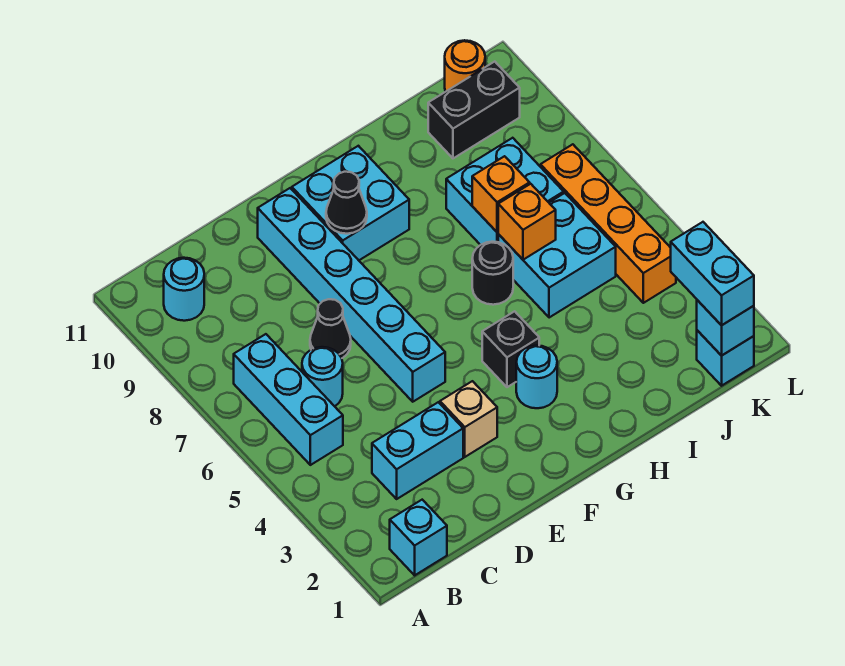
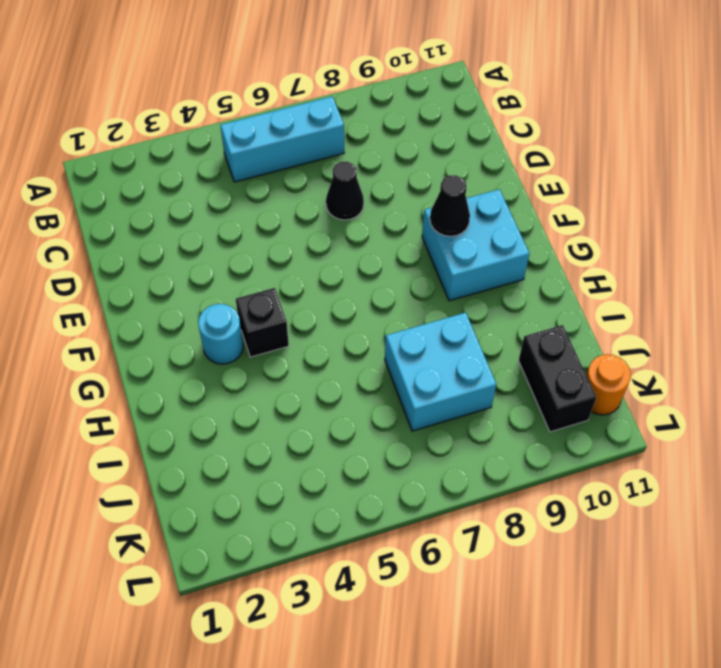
none -> cyan brick B1 level 1
none -> cyan round brick B10 level 1
none -> cyan brick C3:D3 level 1

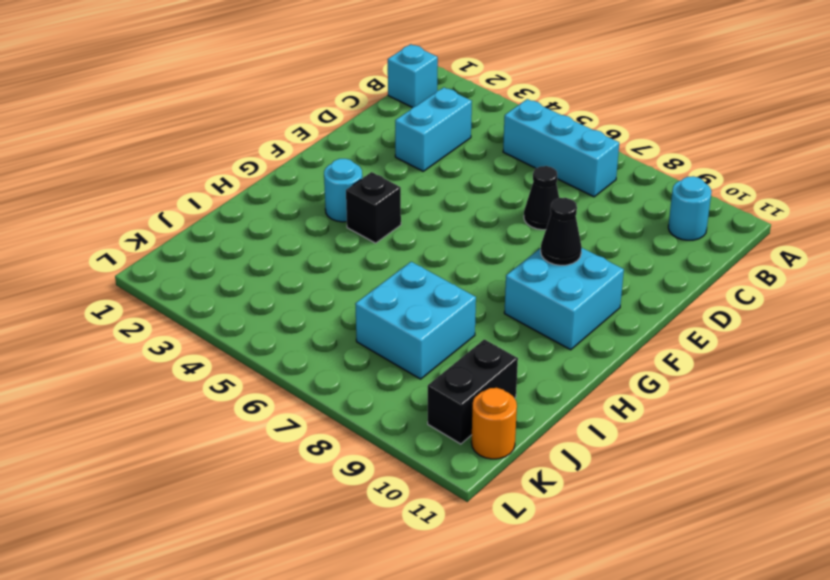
none -> cyan round brick C6 level 1
none -> tan brick E3 level 1
none -> cyan brick E5:E10 level 1

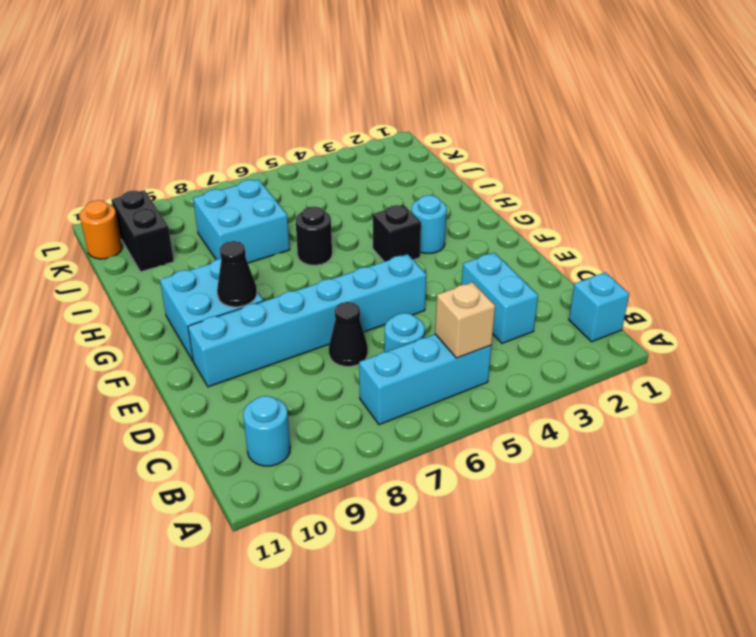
tan brick B5 level 2 -> tan brick E3 level 1
none -> cyan brick I5:J6 level 1
none -> cyan brick K1 level 1
none -> orange brick K4:K7 level 1

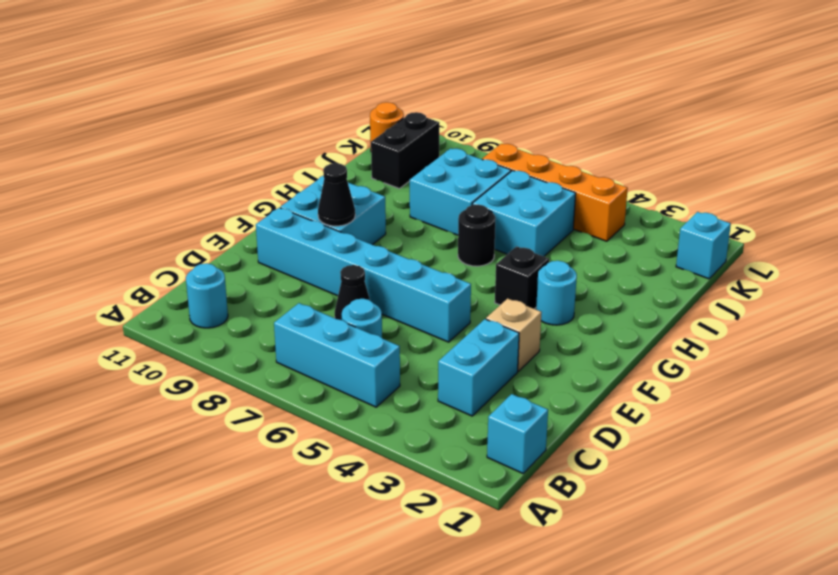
none -> orange brick I6 level 2
none -> orange brick I7 level 2
none -> cyan brick K1 level 2

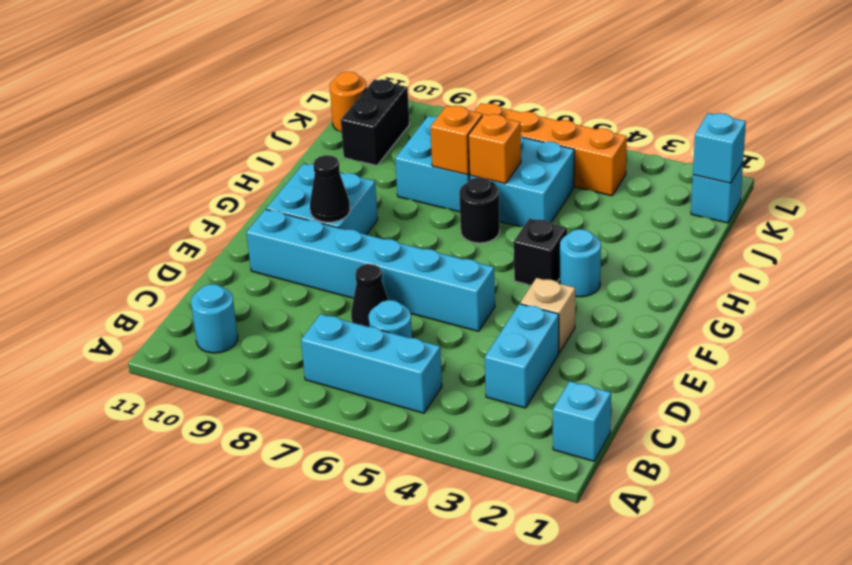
none -> cyan brick K1:K2 level 3

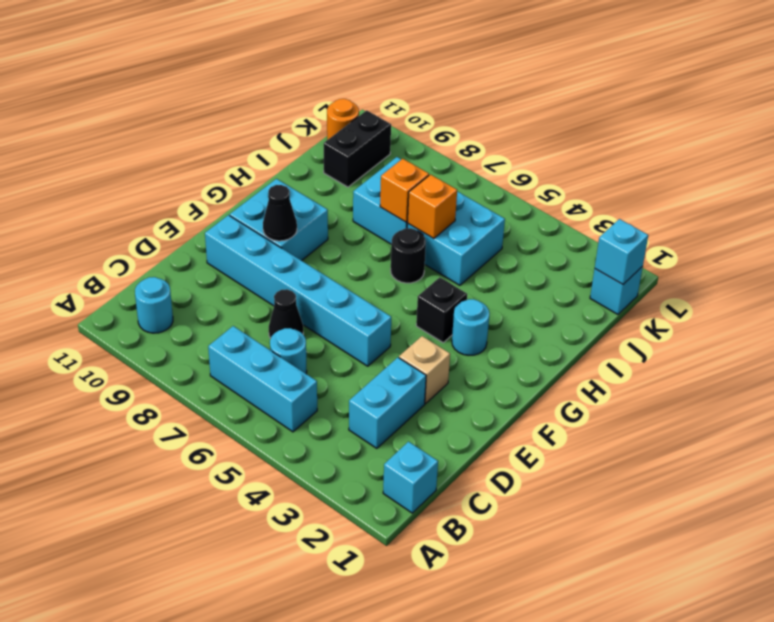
none -> orange brick K4:K7 level 1
none -> cyan brick K1:K2 level 3

